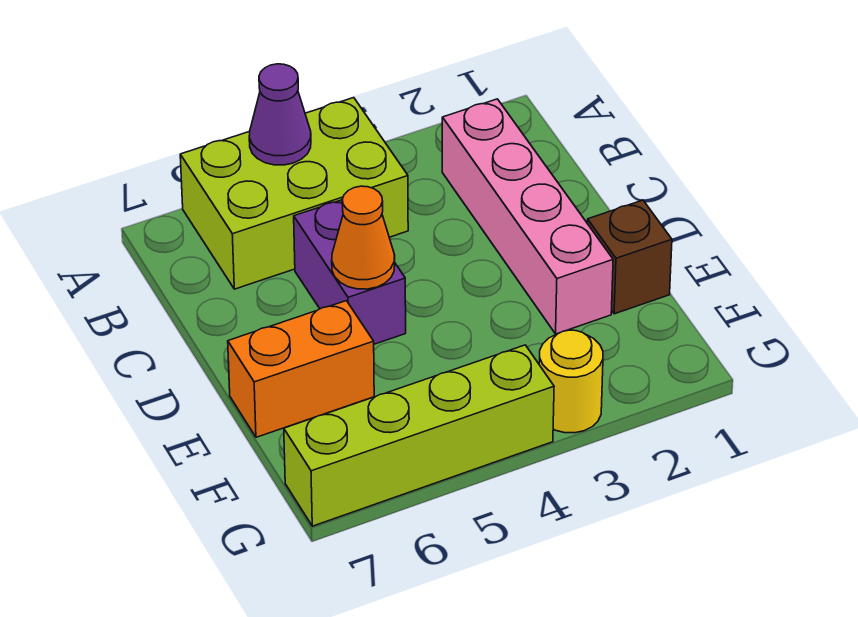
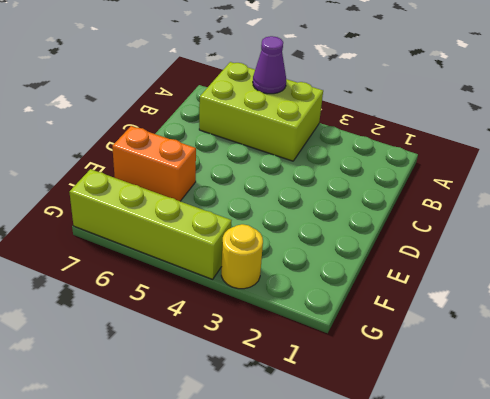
none -> pink brick B2:E2 level 1
none -> purple brick C5:D5 level 1

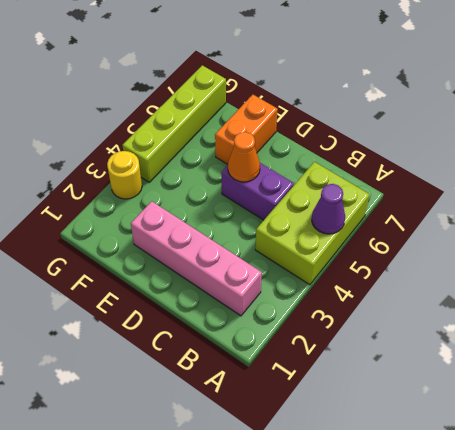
none -> brown brick E1 level 1

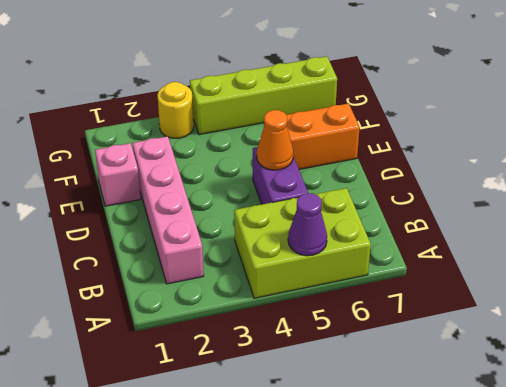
pink brick E1 level 1 -> brown brick E1 level 1

